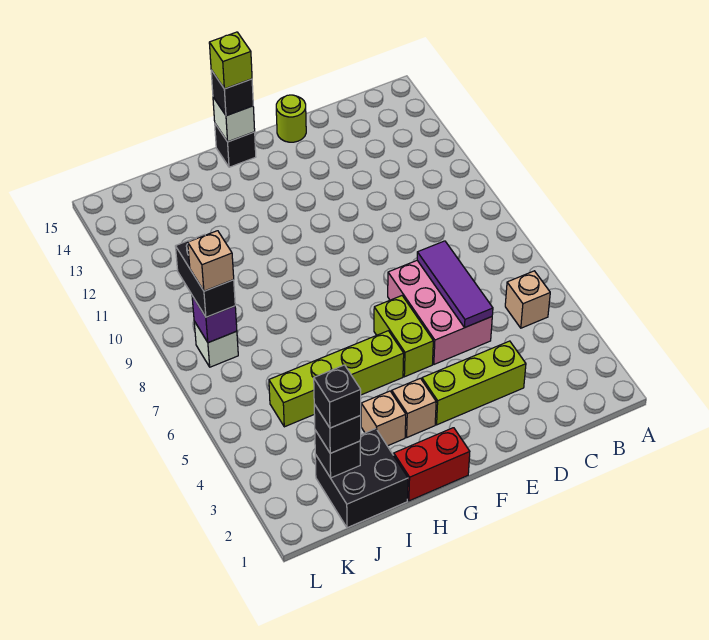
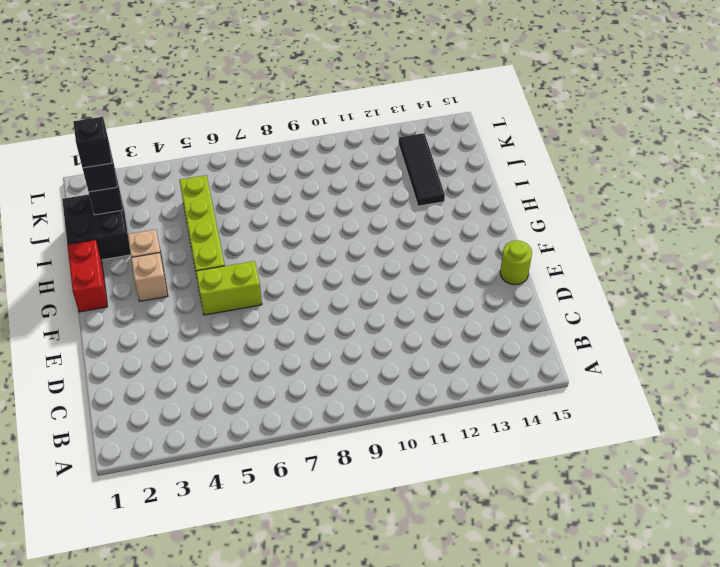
black tile I13:K13 level 1 -> none
none -> tan brick B5 level 1
none -> lime brick D3:F3 level 1
none -> pink brick D5:E7 level 1

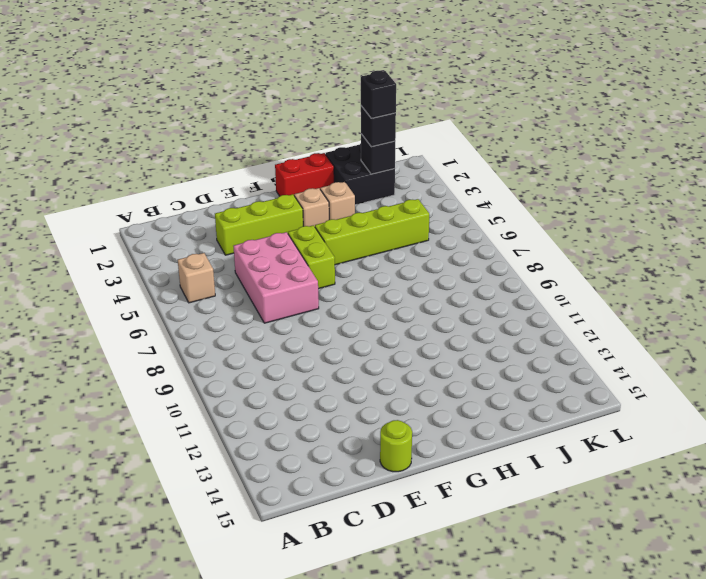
none -> black brick G15 level 1
none -> white brick K8 level 1
none -> purple tile D5:D7 level 2

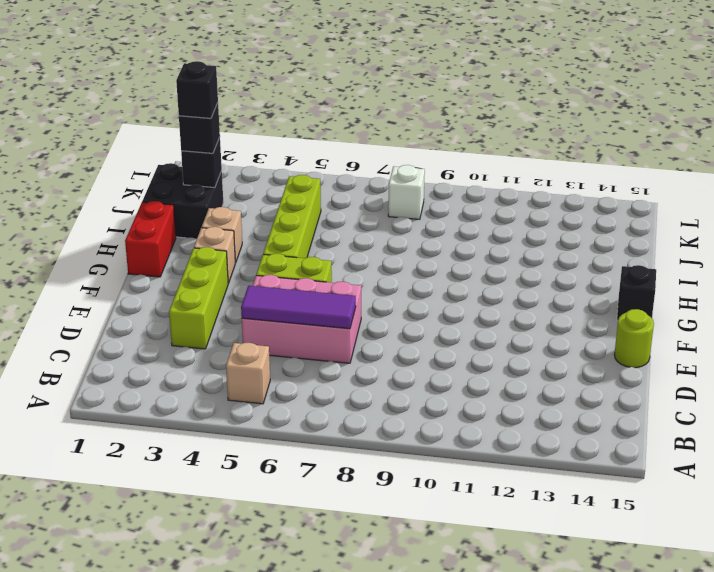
none -> white brick G15 level 2
none -> purple brick K8 level 2
none -> black brick G15 level 3

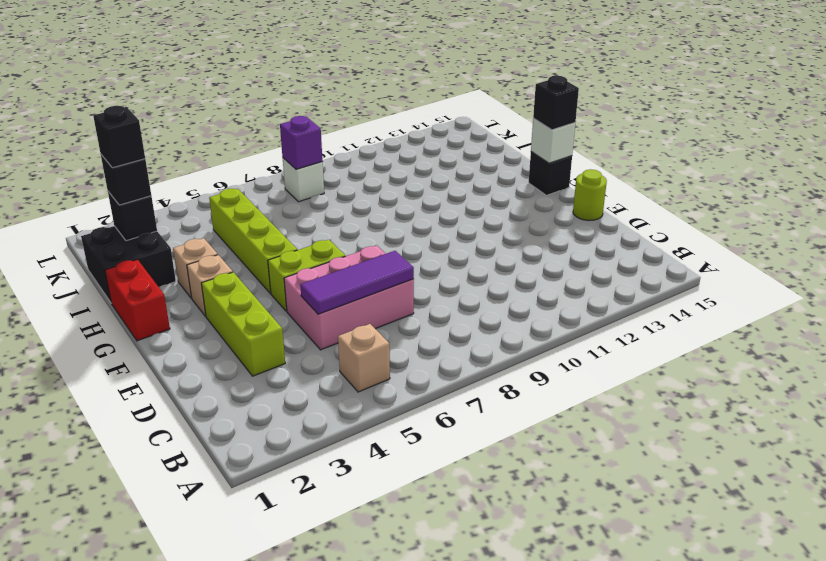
none -> black brick K8:K9 level 3
none -> lime brick G15 level 4
none -> tan brick K8 level 4

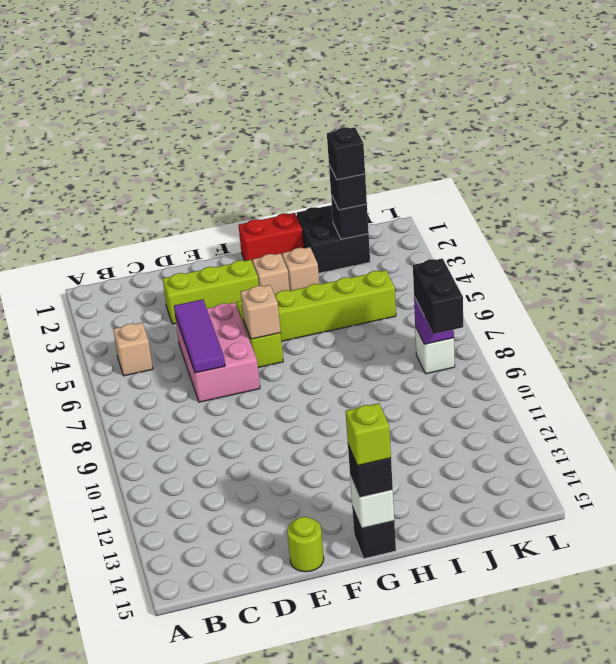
tan brick F6 level 2 -> tan brick K8 level 4

